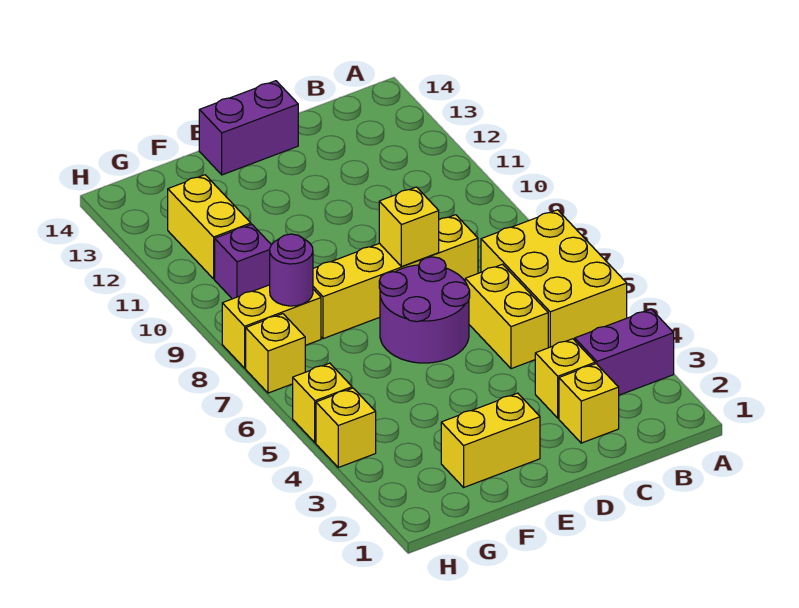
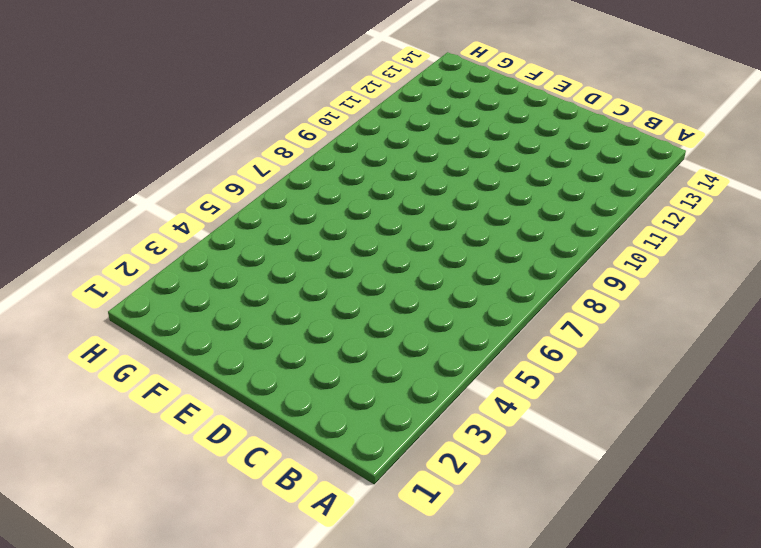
none -> purple brick A3:B3 level 1
none -> yellow brick A5:B7 level 1
none -> yellow brick C2 level 1

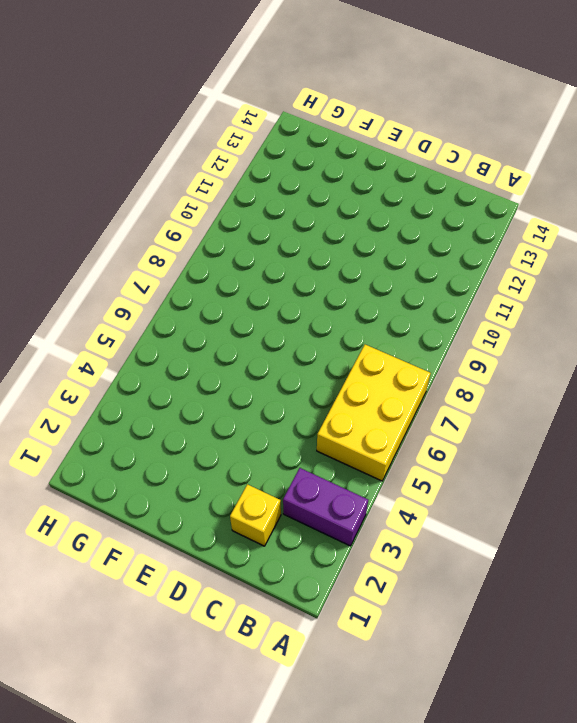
none -> yellow brick C3 level 1
none -> yellow brick C5:C6 level 1
none -> yellow brick C8:F8 level 1

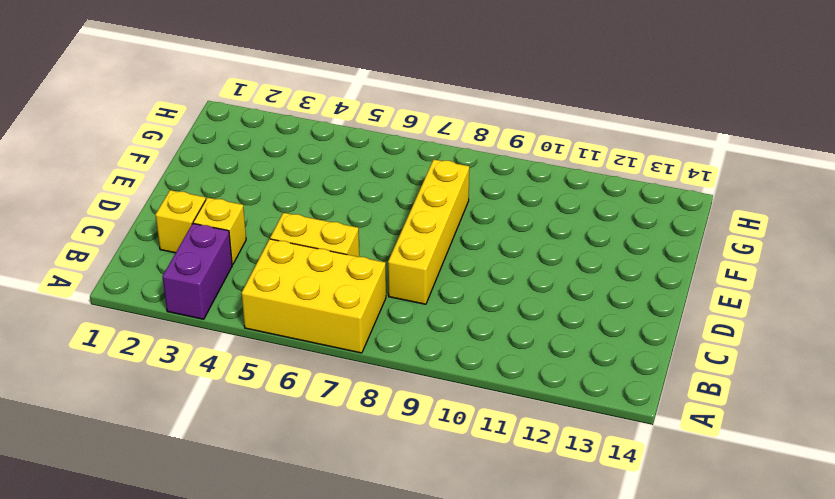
none -> purple round brick D6:E7 level 1
none -> purple brick D14:E14 level 1
none -> yellow brick E2:F2 level 1

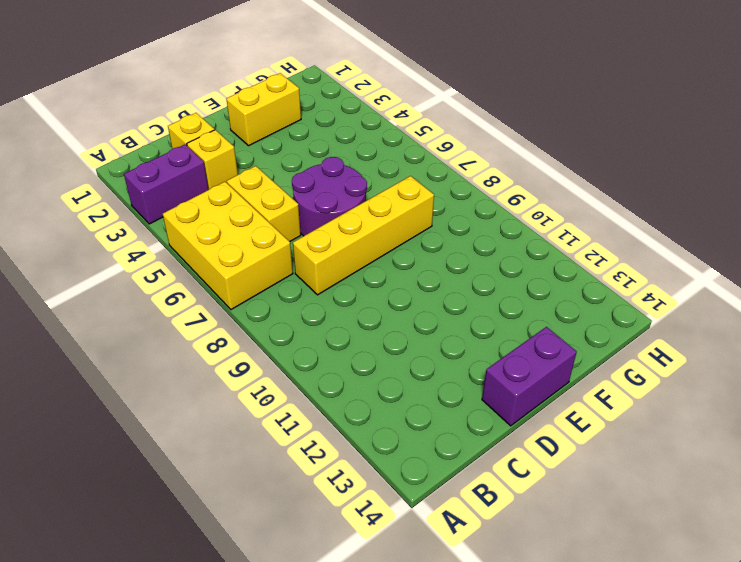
none -> yellow brick G8:H8 level 1
none -> purple brick G10 level 1
none -> yellow brick G11:G12 level 1

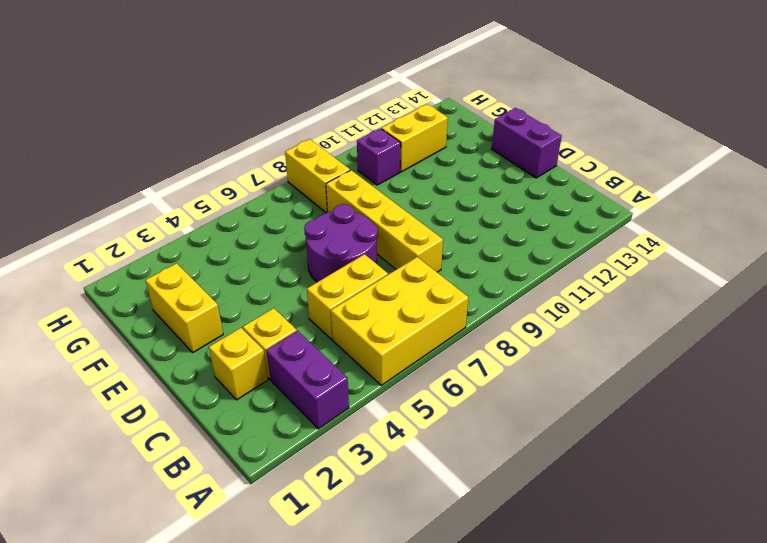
none -> yellow brick H4 level 1
none -> yellow brick H5 level 1
none -> yellow brick H7 level 1

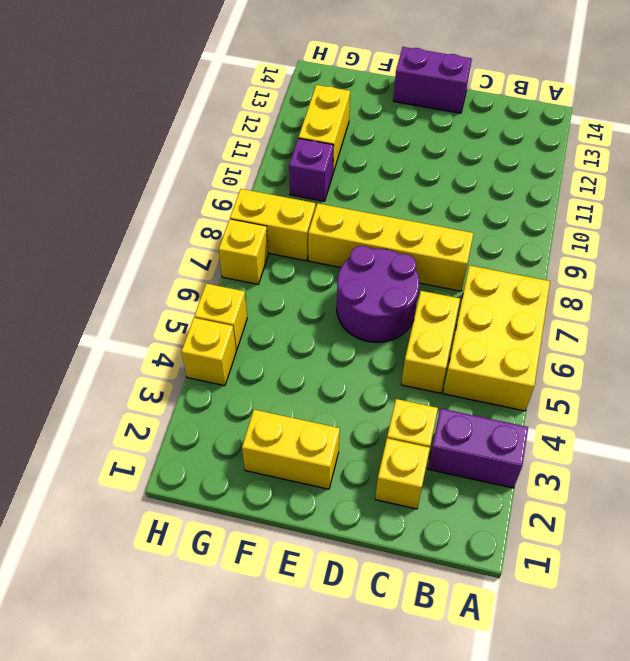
none -> yellow brick D8 level 2
none -> purple round brick G8 level 2

